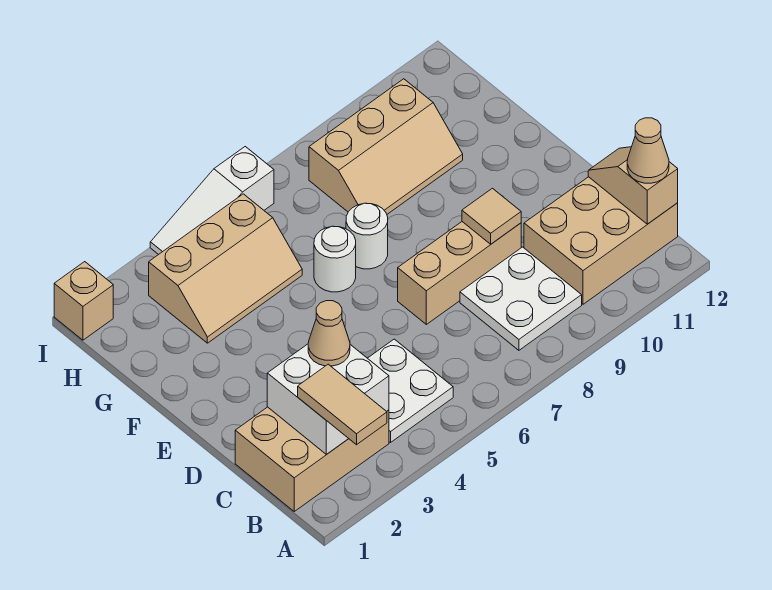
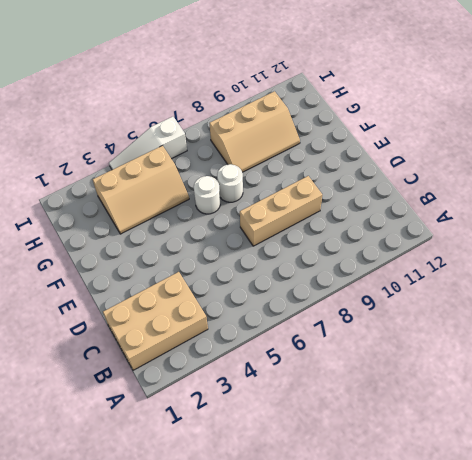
none -> white plate B4:C5 level 1
none -> white plate B8:C9 level 1
none -> tan brick B10:C12 level 1

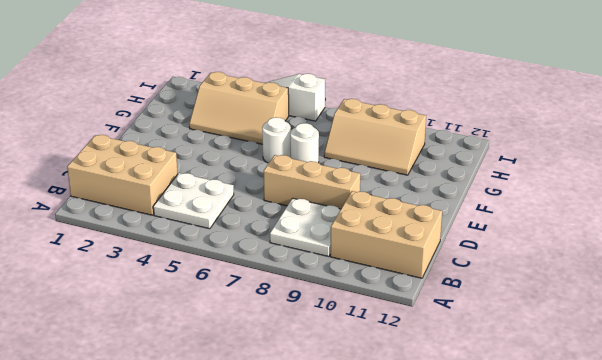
none -> tan brick I1 level 1
none -> white brick B2:C3 level 2
none -> tan slope B12:C12 level 2 top B

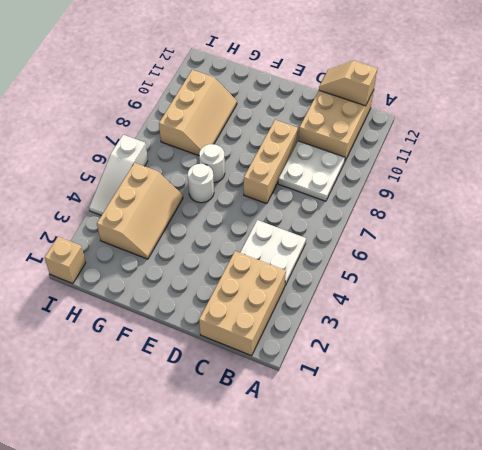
none -> white brick B2:C3 level 2
none -> tan tile D9 level 2
none -> tan tile A2:B2 level 3

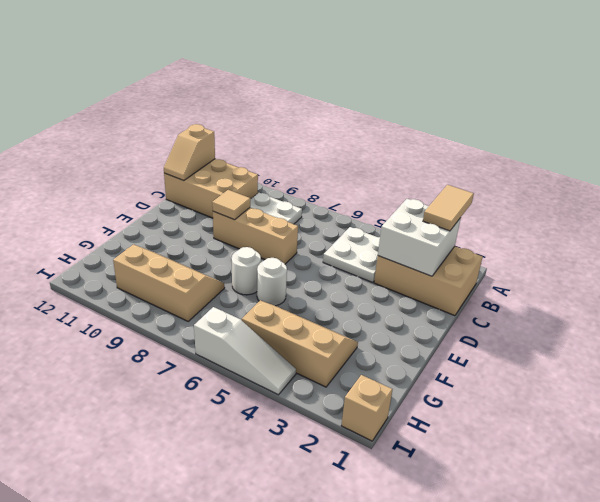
none -> tan cone B12 level 3
none -> tan cone C3 level 3

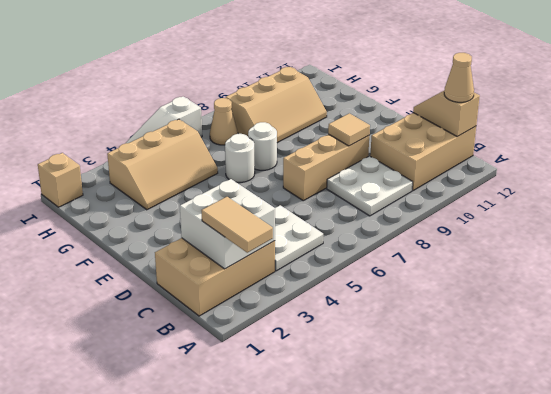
tan cone H7 level 1 -> tan cone C3 level 3

